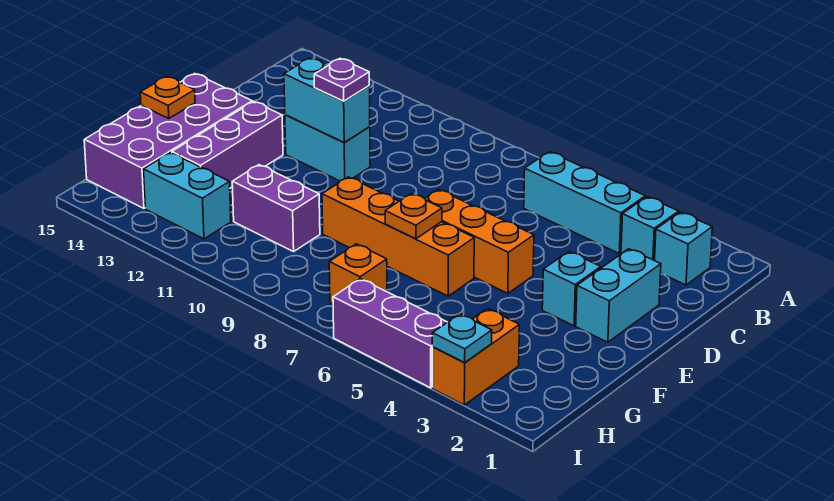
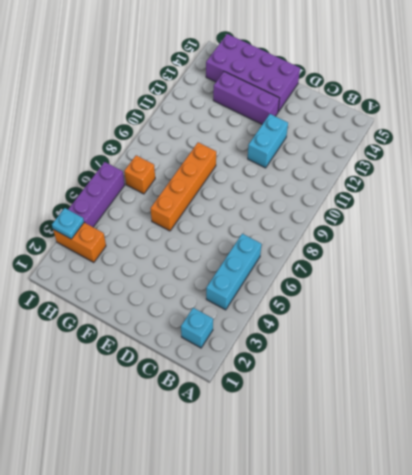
none -> cyan brick B3 level 1
none -> cyan brick D2:E2 level 1
none -> cyan brick E3 level 1

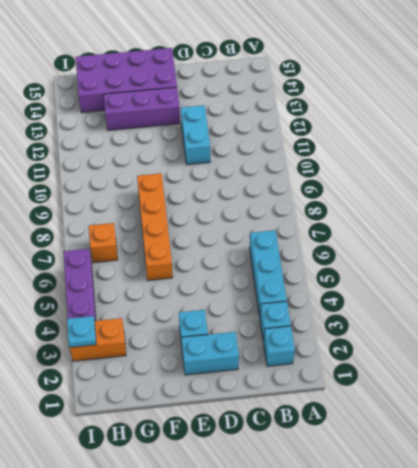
none -> orange brick E5:E7 level 1
none -> purple brick G10:G11 level 1
none -> cyan brick H12:H13 level 1

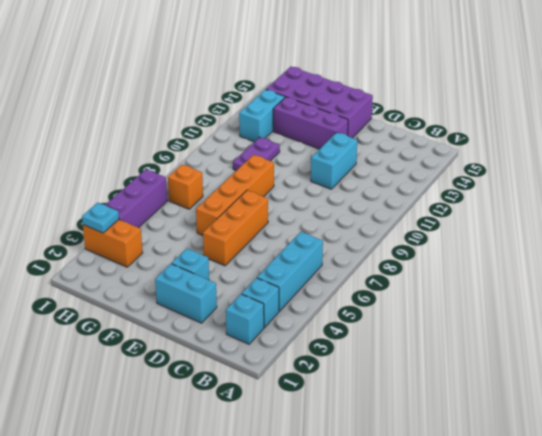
purple plate G10:G11 level 1 -> purple brick G10:G11 level 1
none -> cyan brick D11:D12 level 2
none -> orange plate F7 level 2
none -> orange plate F15 level 2

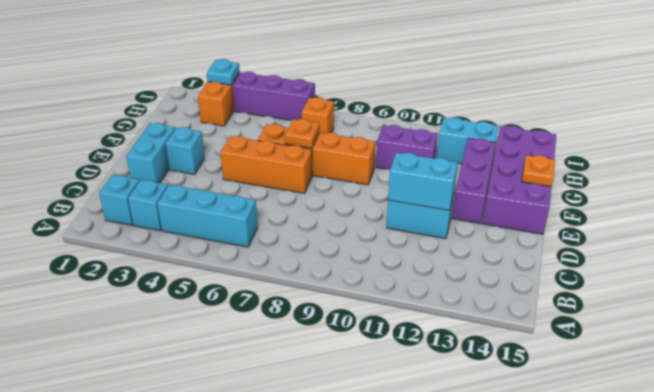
none -> purple plate D11 level 3

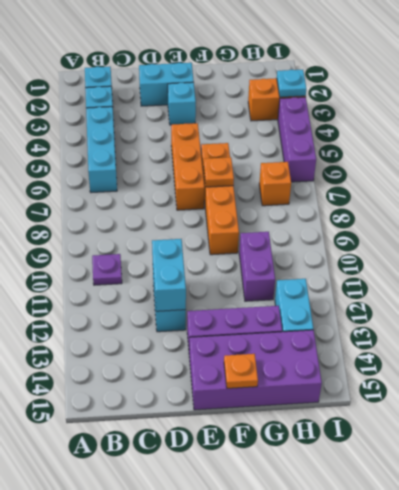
purple plate B10 level 1 -> purple plate D11 level 3

